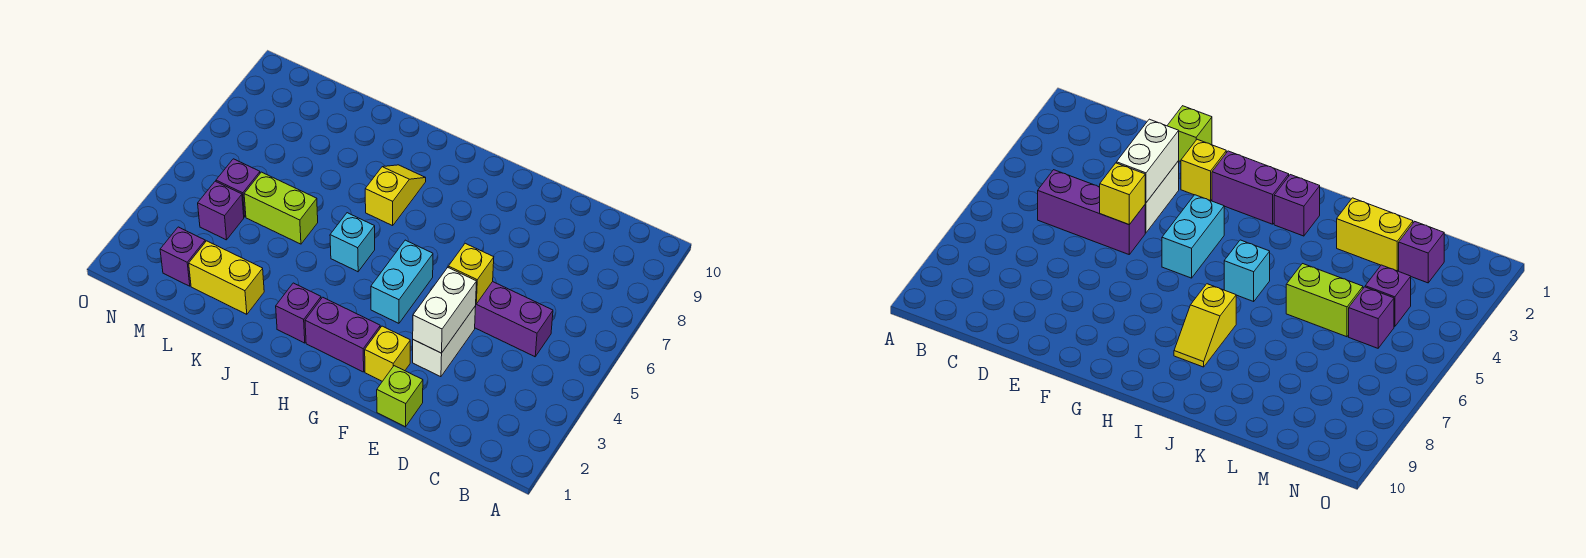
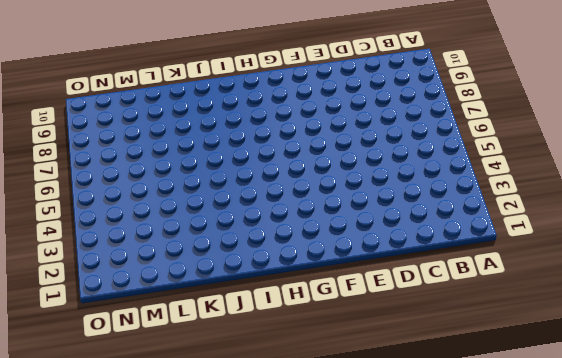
none -> purple brick C5:E5 level 1
none -> lime brick E1 level 1
none -> white brick E3:E4 level 1

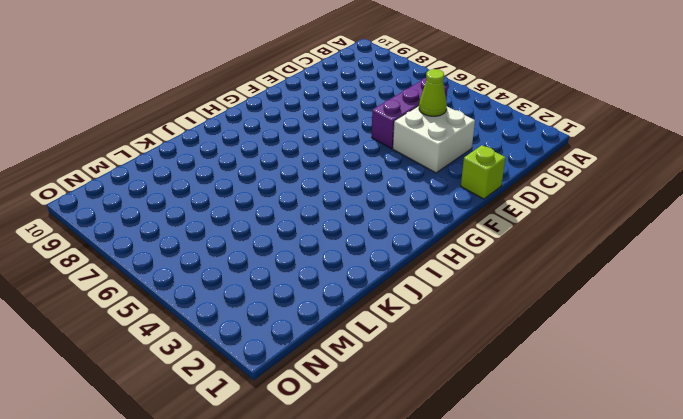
white brick D3:E4 level 1 -> white brick E3:E4 level 1
lime cone D4 level 2 -> none
none -> yellow brick F2 level 1
none -> purple brick G2:H2 level 1
none -> cyan brick G4:G5 level 1

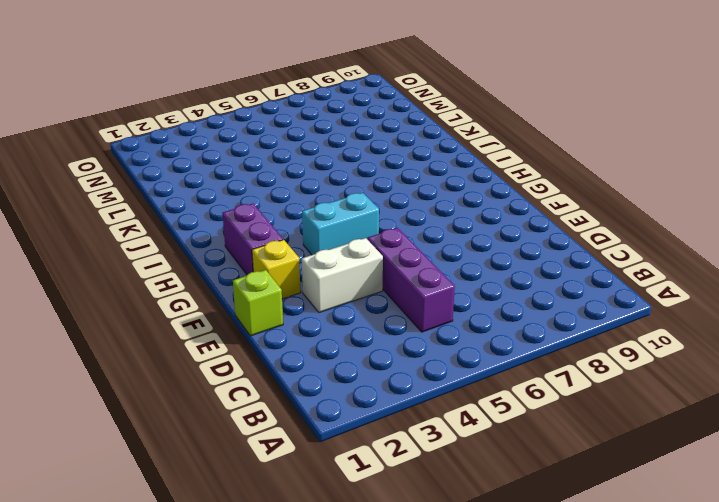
none -> purple brick I2 level 1
none -> cyan brick I5 level 1
none -> yellow slope I7:I8 level 1 top 7

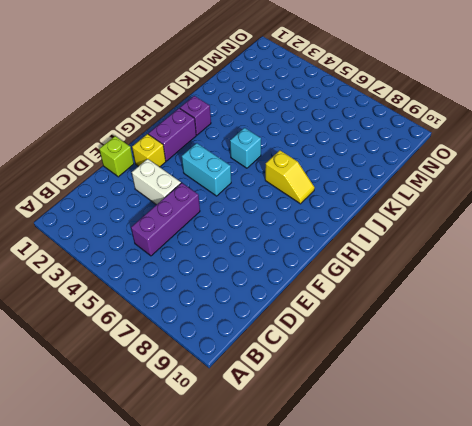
none -> yellow brick K2:L2 level 1
none -> lime brick K5:L5 level 1
none -> purple brick M2 level 1

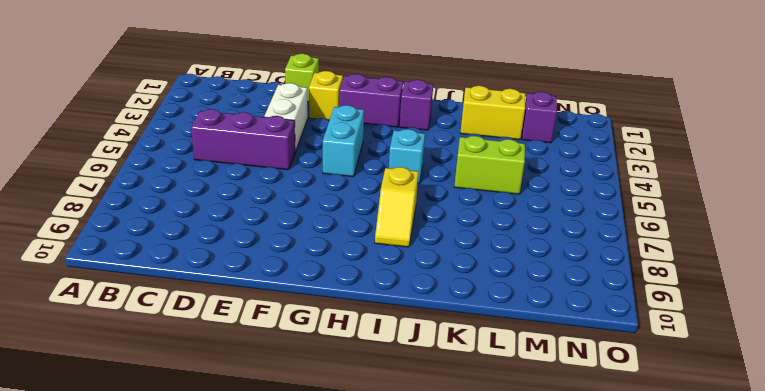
none -> purple brick M4 level 1
none -> purple brick M5 level 1
none -> white brick E3:E4 level 2

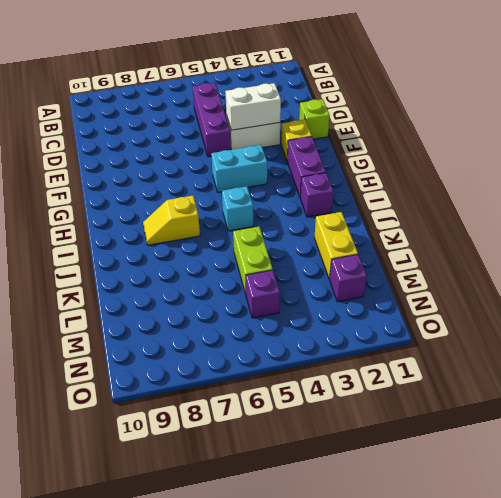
none -> purple brick M4 level 1
none -> yellow brick E5 level 2

